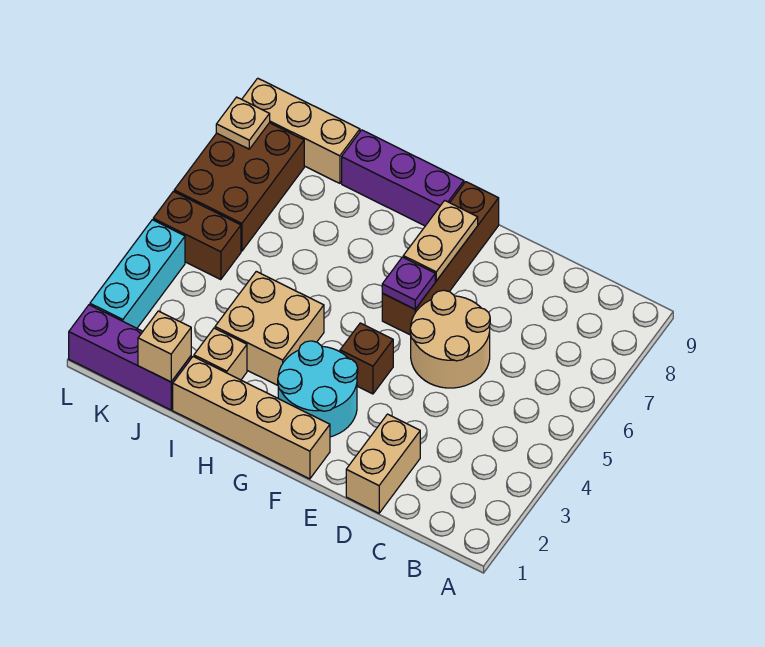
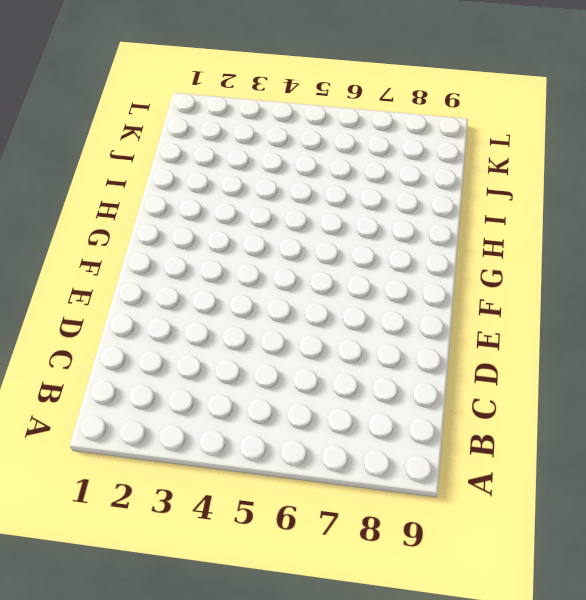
none -> tan brick D1:D2 level 1
none -> tan round brick D5:E6 level 1
none -> tan brick F1:I1 level 1

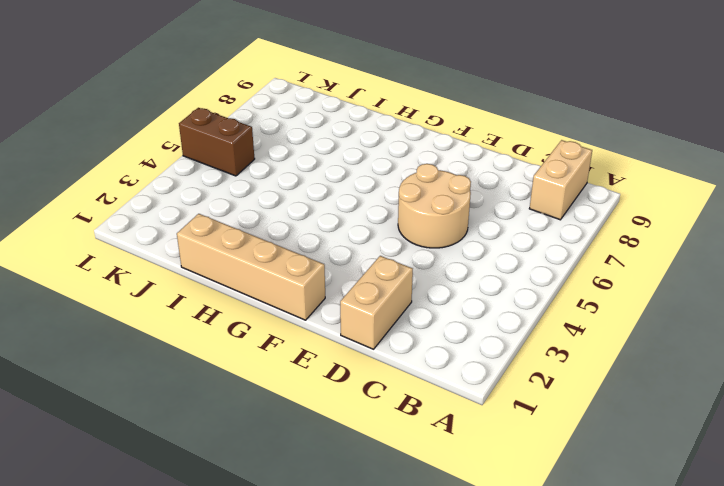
tan brick B8:B9 level 1 -> none
none -> cyan round brick F2:G3 level 1
none -> brown brick F4 level 1
none -> brown brick F6:F9 level 1

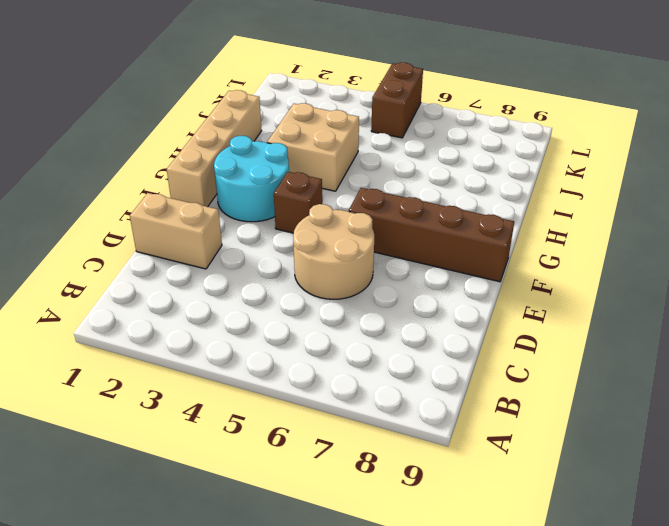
none -> purple brick G9:I9 level 1
none -> tan brick I2 level 1
none -> purple brick J1:L1 level 1

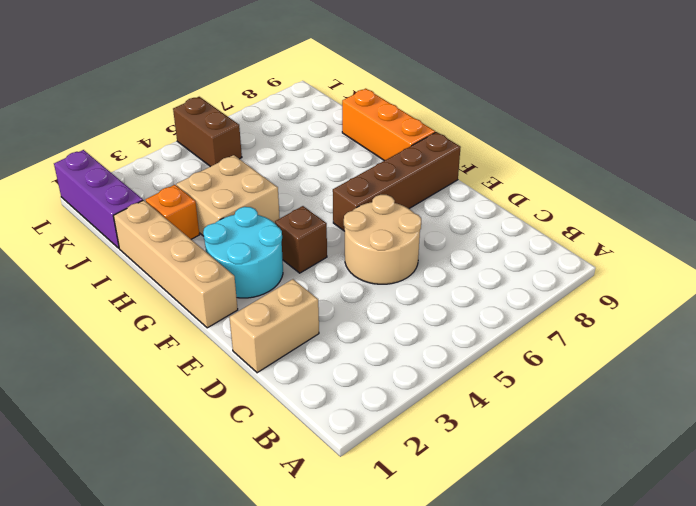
orange brick G9:I9 level 1 -> purple brick G9:I9 level 1
orange brick I2 level 1 -> tan brick I2 level 1
none -> tan brick J9:L9 level 1
none -> brown brick K6:L8 level 1
none -> cyan brick L2:L4 level 1

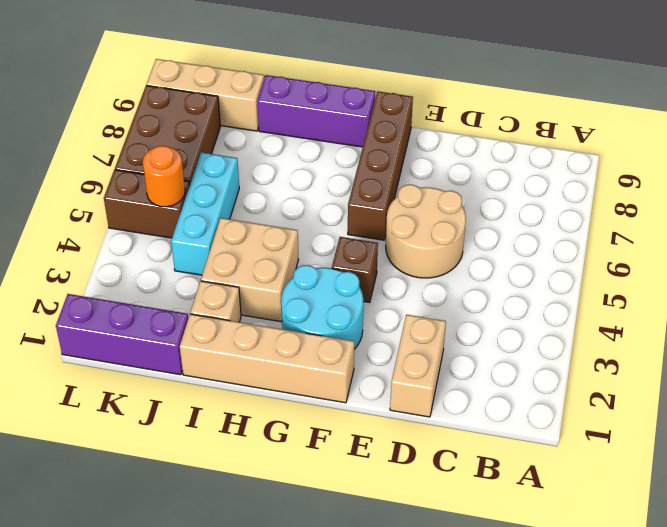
cyan brick J4:J6 level 1 -> cyan brick L2:L4 level 1
orange round brick K5 level 2 -> none
none -> purple plate F6 level 2
none -> tan plate F7:F8 level 2
none -> tan brick J1 level 2

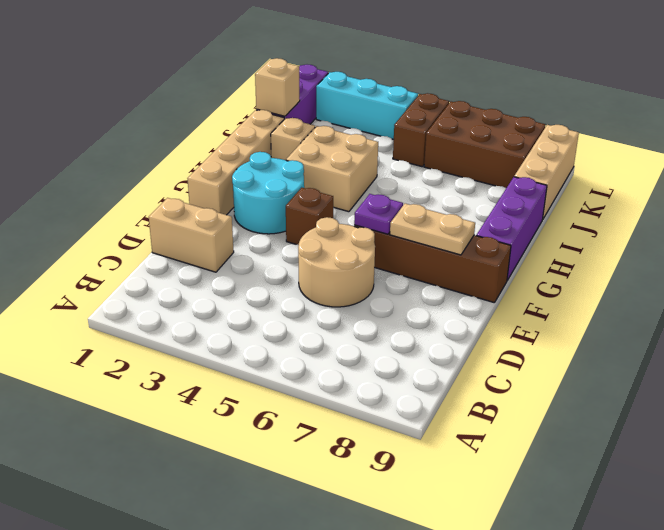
none -> tan plate L8 level 2

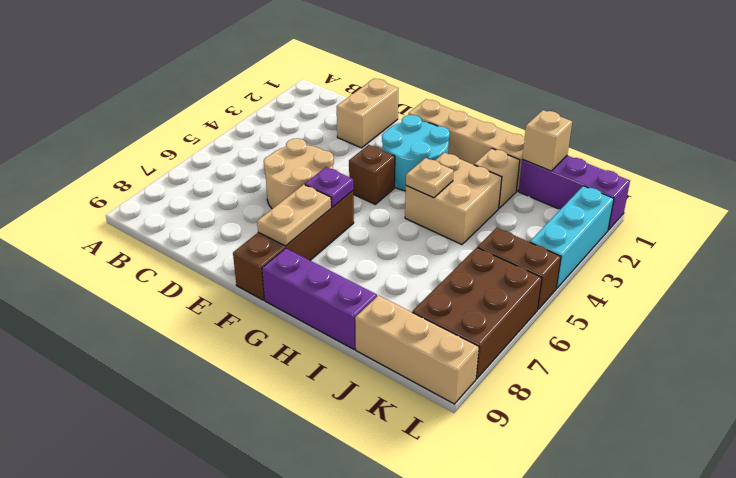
tan plate H4 level 2 -> tan plate L8 level 2

